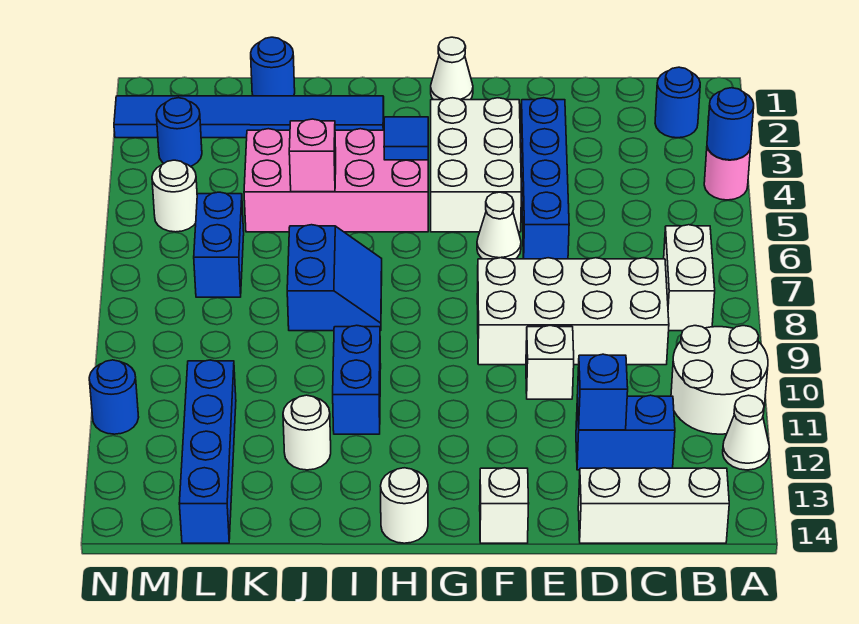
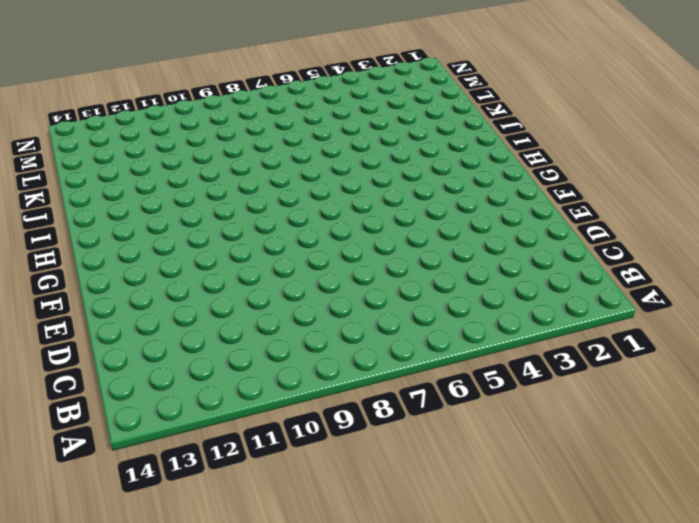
none -> pink round brick A4 level 1
none -> white round brick A10:B11 level 1
none -> white cone A12 level 1
none -> blue round brick B2 level 1

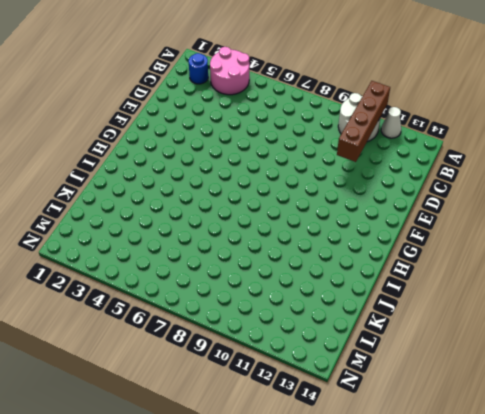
pink round brick A3:B4 level 1 -> pink round brick A4 level 1
brown brick A11:D11 level 2 -> none
none -> white brick B7:B8 level 1
none -> white brick B14:D14 level 1
none -> white brick C8:F9 level 1
none -> blue brick C12:D12 level 1

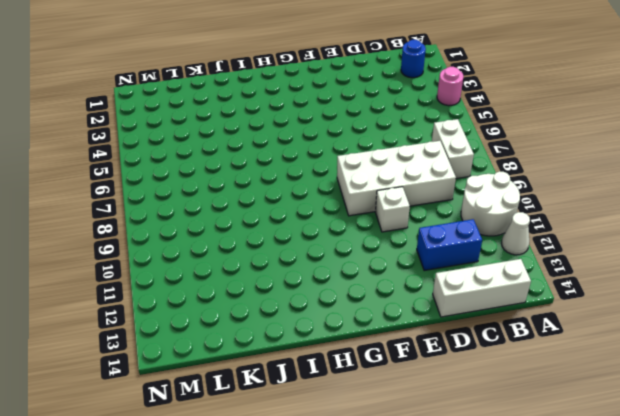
none -> blue brick E3:E6 level 1
none -> white brick F3:G5 level 1
none -> white cone F6 level 1
none -> white brick F14 level 1

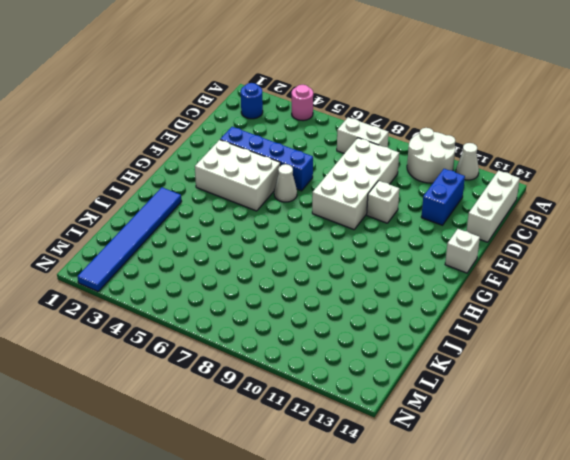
none -> white cone G1 level 1
none -> pink brick H4:K5 level 1
none -> white round brick H14 level 1
none -> blue slope I7:J8 level 1 top J

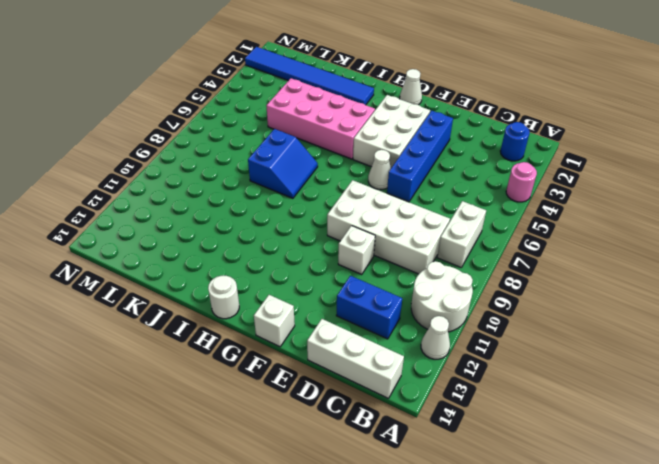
none -> blue brick I10:I11 level 1
none -> white round brick J12 level 1
none -> blue round brick K1 level 1
none -> blue brick L6:L7 level 1

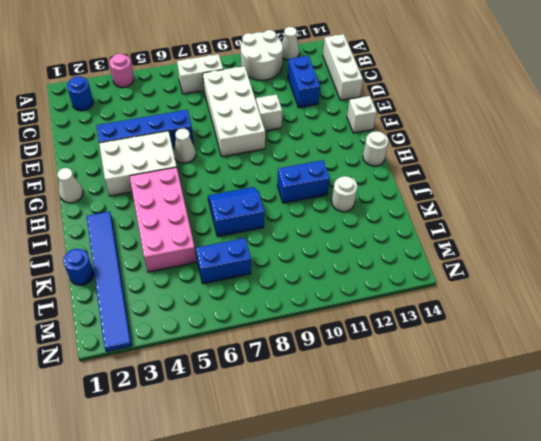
none -> blue brick L11:L14 level 1
none -> blue round brick M3 level 1
none -> white round brick M5 level 1
none -> blue round brick N11 level 1

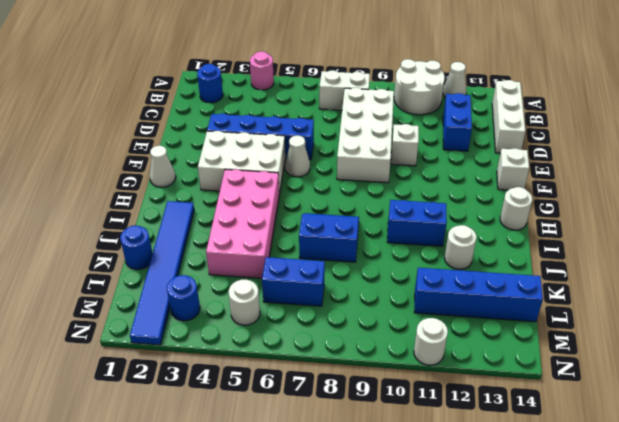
white round brick N11 level 1 -> blue round brick N11 level 1
none -> blue round brick A4 level 2
none -> blue brick D12 level 2
none -> blue tile H4 level 2
none -> pink brick J5 level 2

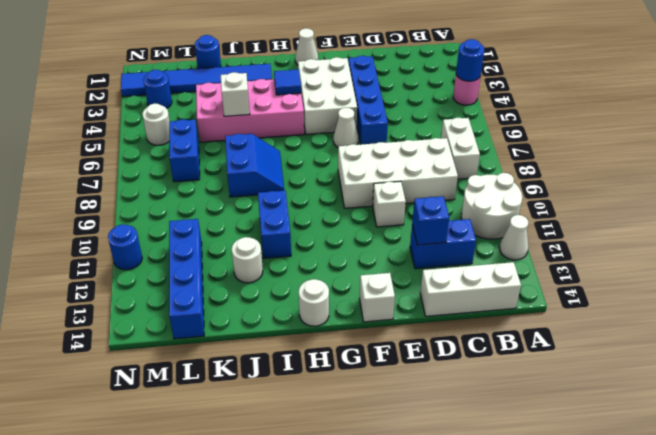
white brick J5 level 2 -> pink brick J5 level 2
none -> blue round brick B2 level 1

